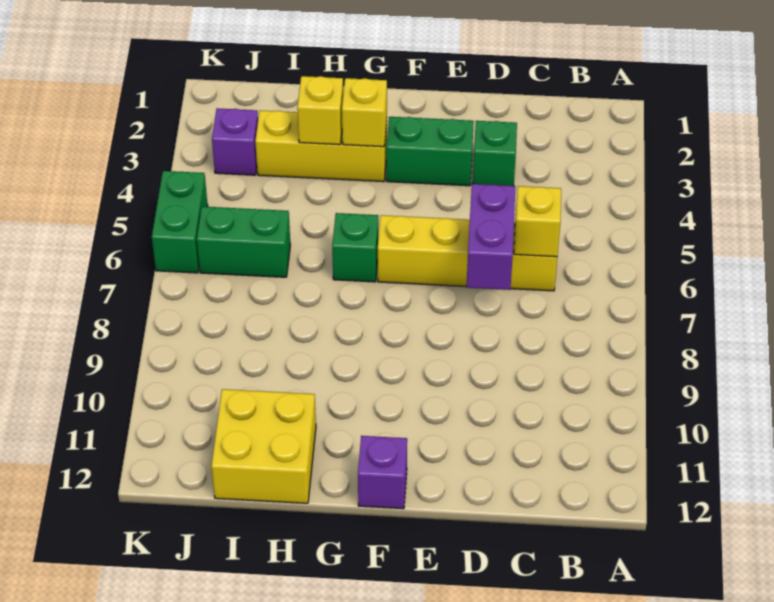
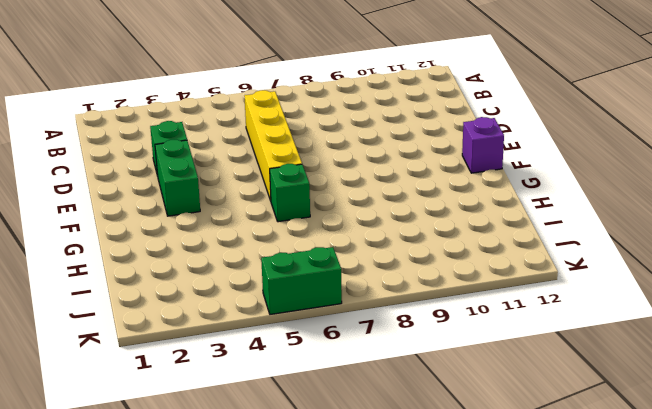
none -> yellow brick G3:I3 level 1
none -> yellow brick H11:I12 level 1
none -> green brick I6:J6 level 1

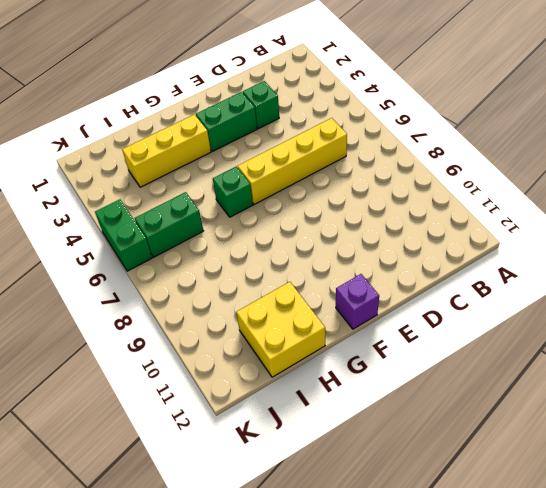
none -> purple brick J3 level 1
none -> yellow brick C6 level 2
none -> purple brick D6:D7 level 2

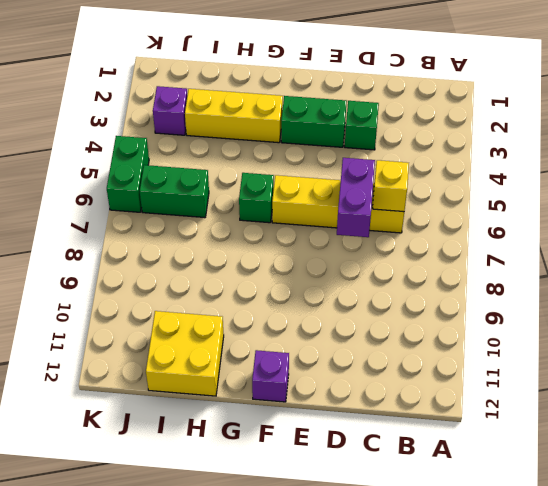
none -> yellow brick G3 level 2
none -> yellow brick H3 level 2

